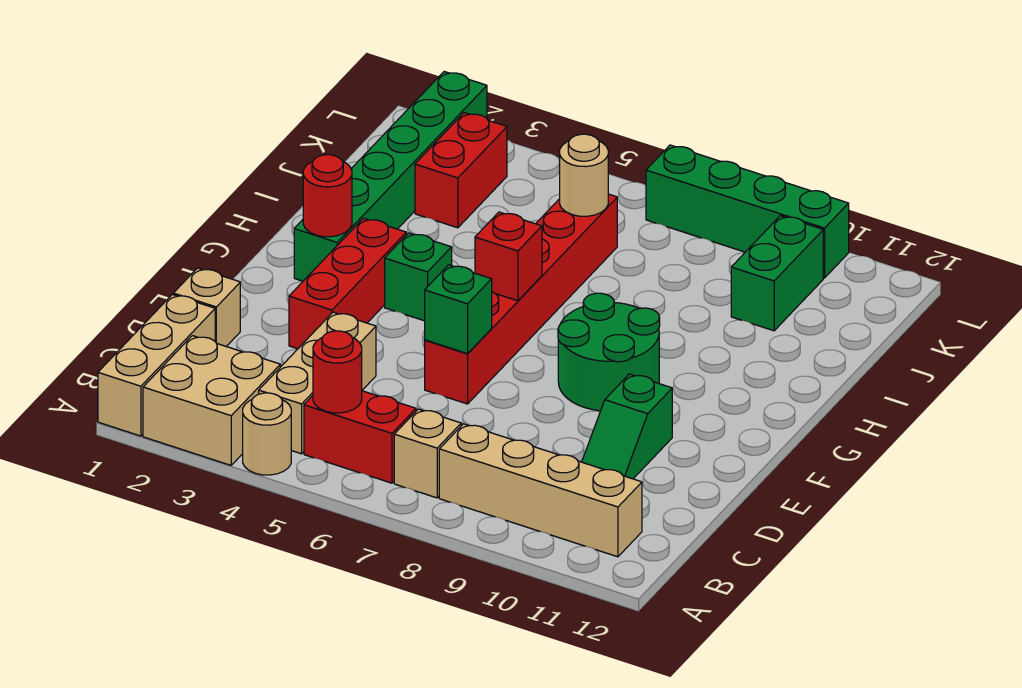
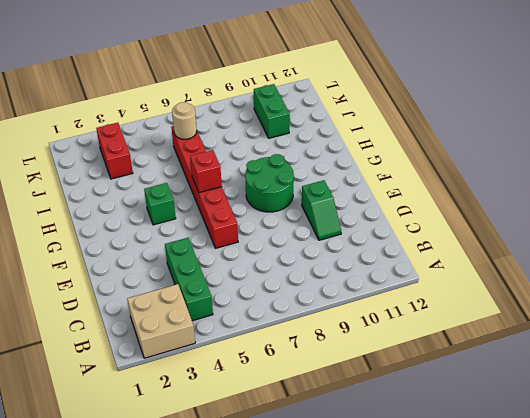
green brick B4:D4 level 1 -> tan brick B4:D4 level 1
none -> tan brick A1:C1 level 1
none -> tan round brick A4 level 1
none -> red brick B5:B6 level 1

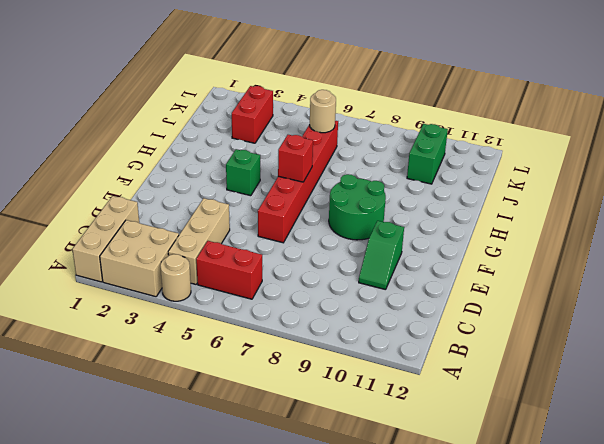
none -> tan brick B7 level 1
none -> tan brick B8:B11 level 1
none -> tan brick D1 level 1

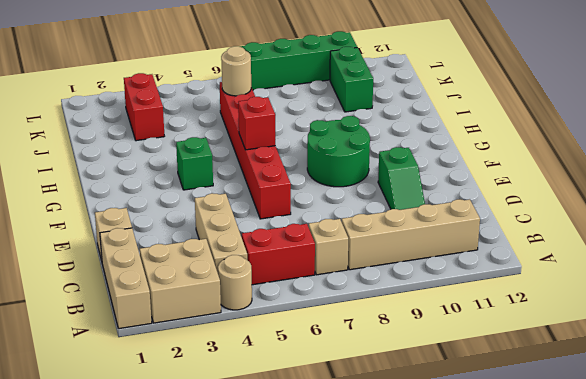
none -> red brick E3:G3 level 1
none -> green brick G2:L2 level 1
none -> red round brick B5 level 2

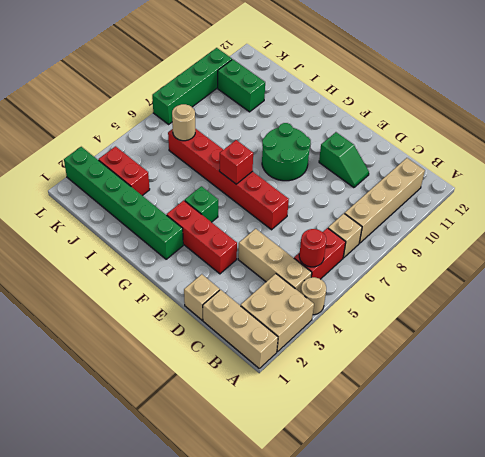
none -> green brick E6 level 2
none -> red round brick G2 level 2

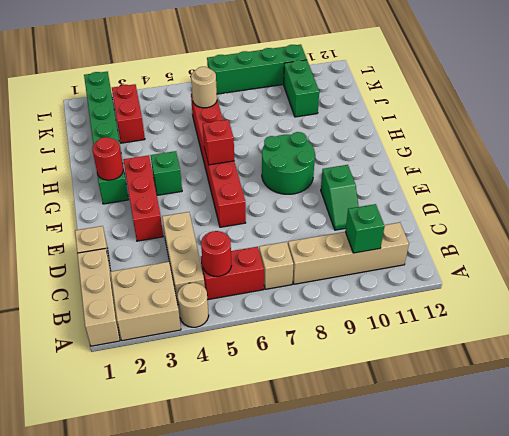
green brick B10 level 2 -> green brick E6 level 2

